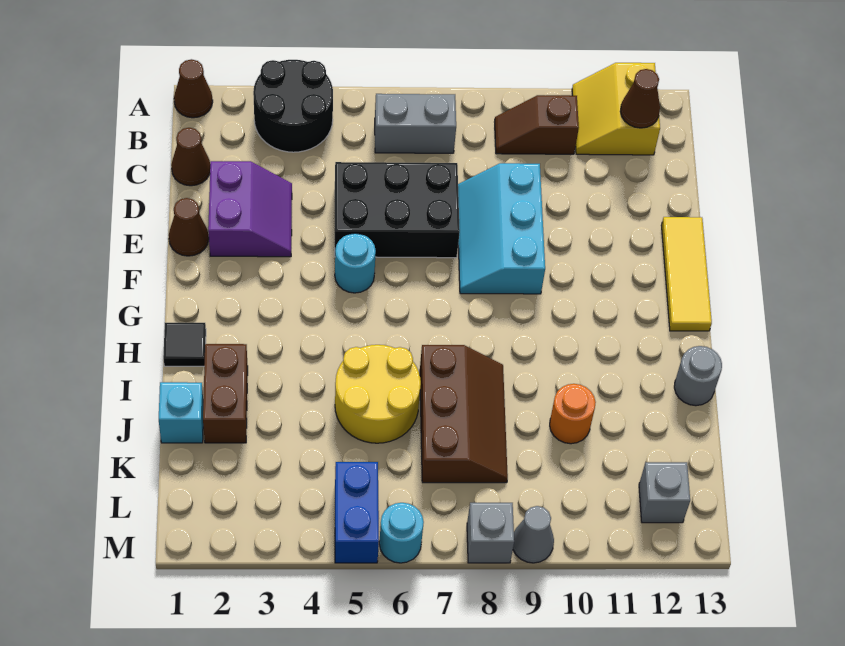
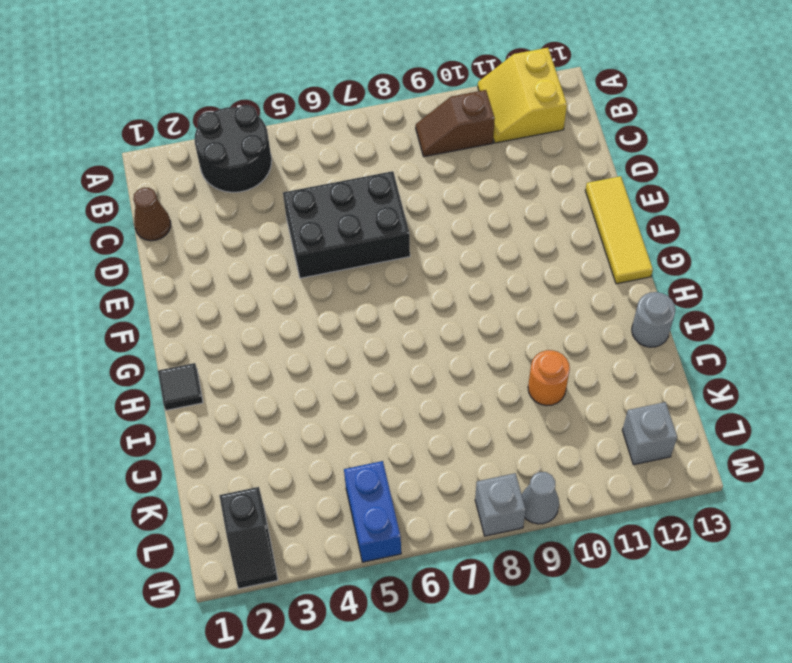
black slope L2:M2 level 1 top L -> none
none -> brown cone A1 level 1
none -> grey brick B6:B7 level 1
none -> purple slope D2:E3 level 1 top 2

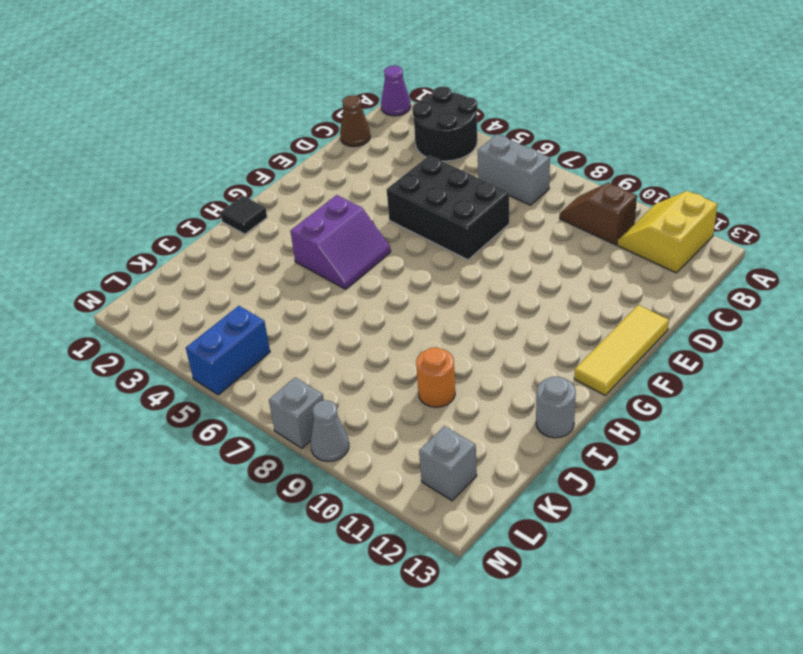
purple cone A1 level 1 -> brown cone A1 level 1
purple slope G4:H5 level 1 top 4 -> purple slope D2:E3 level 1 top 2
none -> cyan slope D8:F9 level 1 top 9
none -> brown cone E1 level 1
none -> cyan round brick F5 level 1

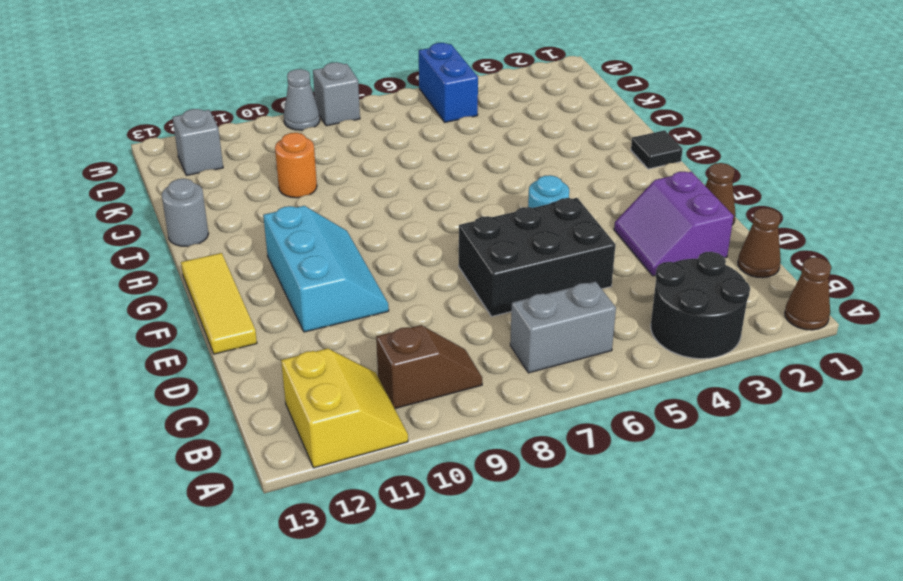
cyan slope E10:G11 level 1 top 11 -> cyan slope D8:F9 level 1 top 9
none -> brown brick I2:J2 level 1
none -> yellow round brick I5:J6 level 1
none -> brown slope I7:K8 level 1 top 7

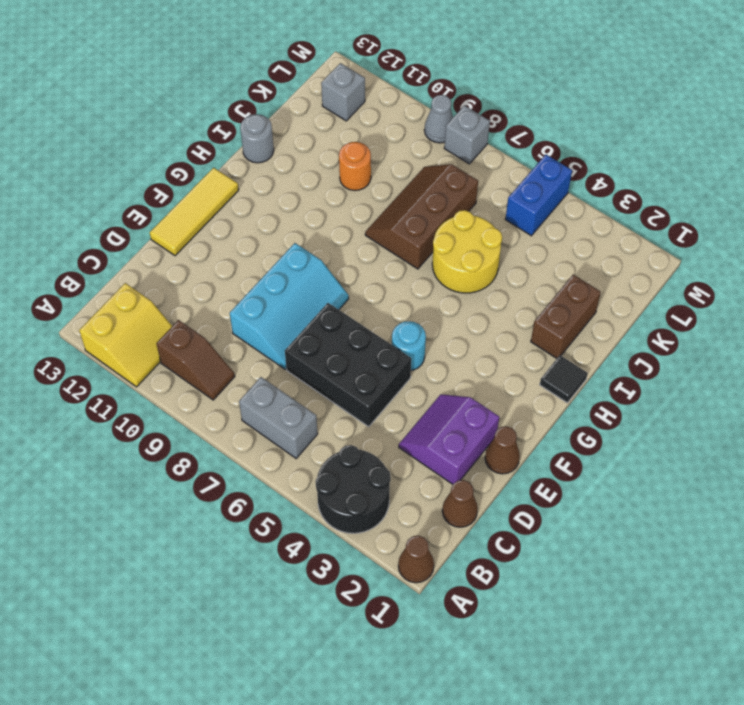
none -> cyan brick J1 level 1
none -> cyan round brick M6 level 1
none -> brown cone B12 level 2

